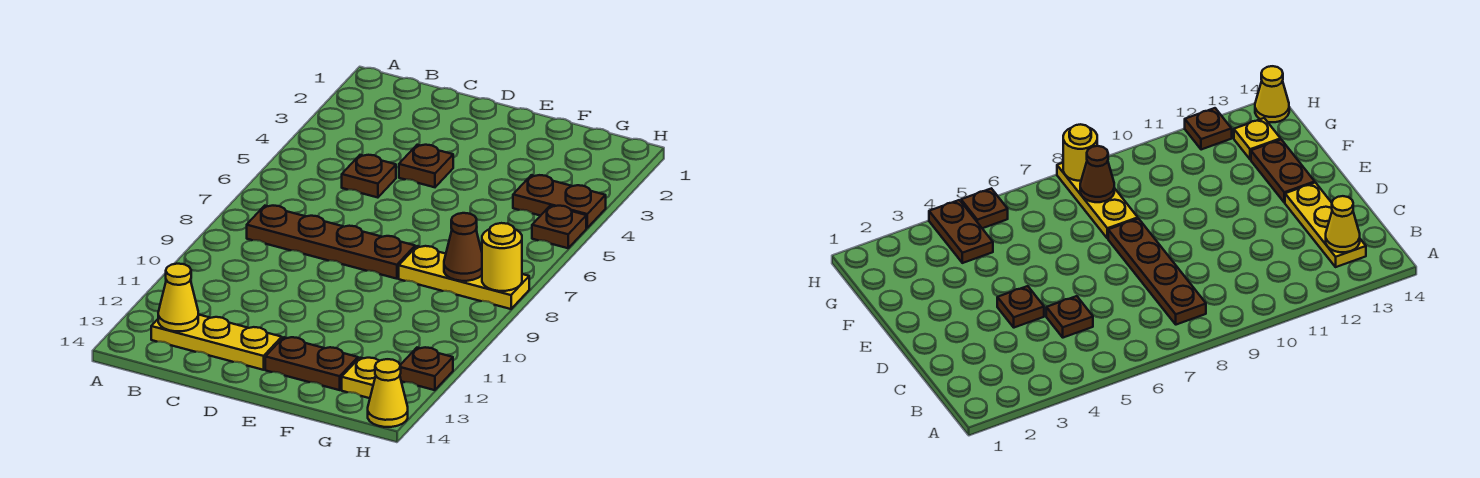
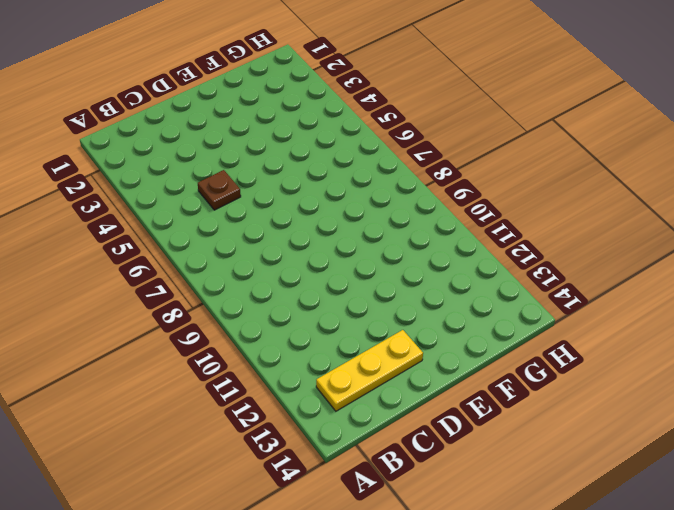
none -> brown plate B8:E8 level 1
none -> brown plate D4 level 1
none -> brown plate E13:F13 level 1

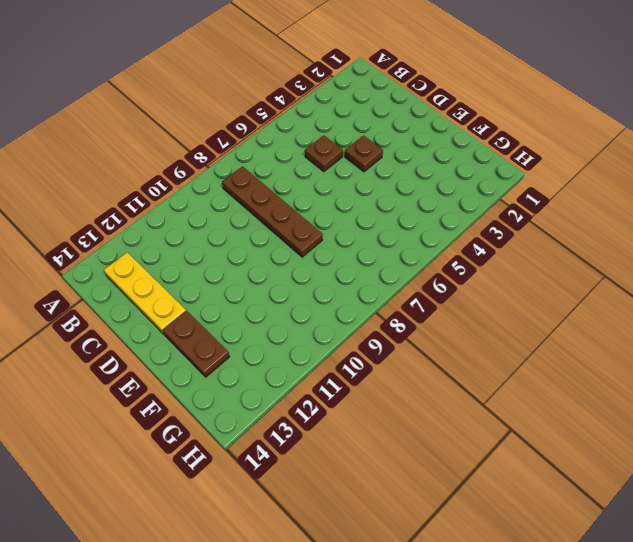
none -> yellow plate F8:H8 level 1
none -> brown plate G4:H4 level 1
none -> yellow plate G13 level 1

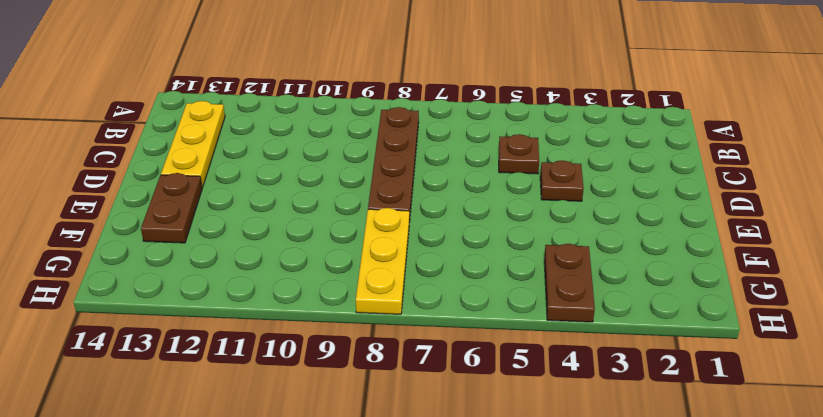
none -> yellow plate G13 level 1
none -> brown plate H5 level 1
none -> brown plate H12 level 1

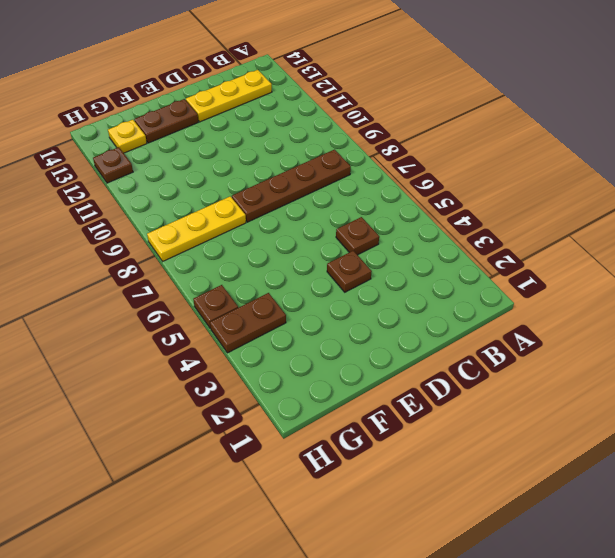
none -> yellow cone H14 level 1
none -> yellow cone B13 level 2
none -> brown cone G8 level 2

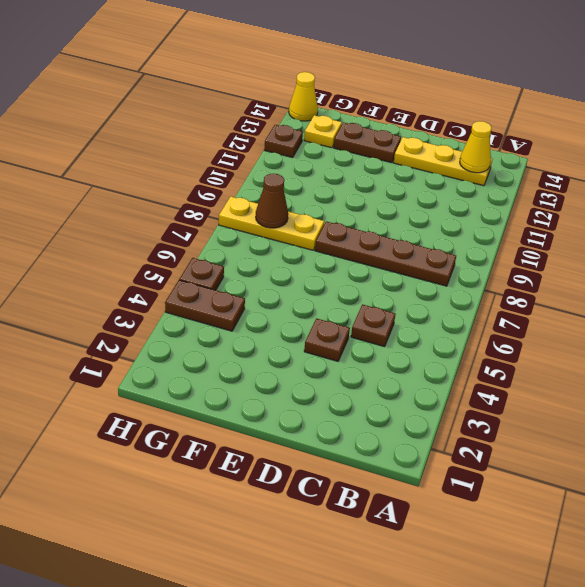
none -> yellow round brick H8 level 2

